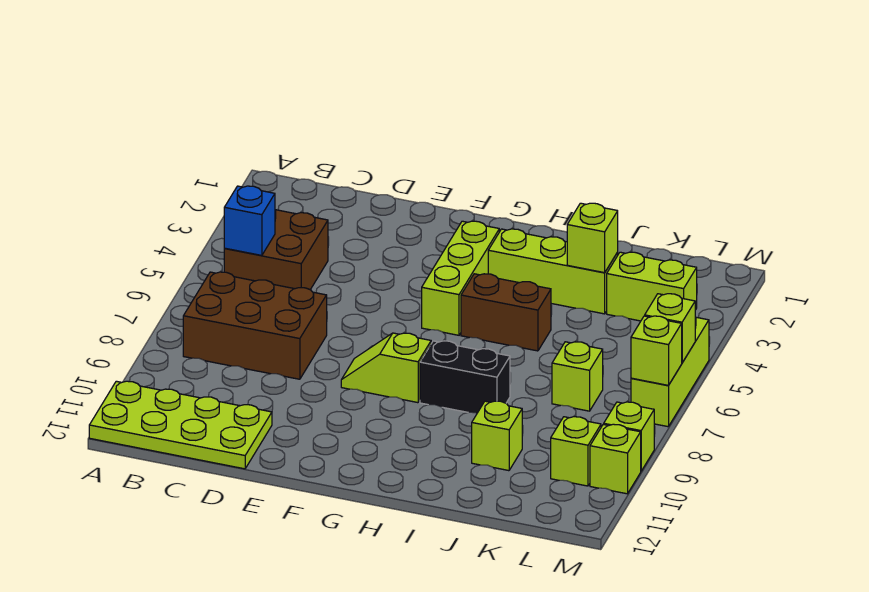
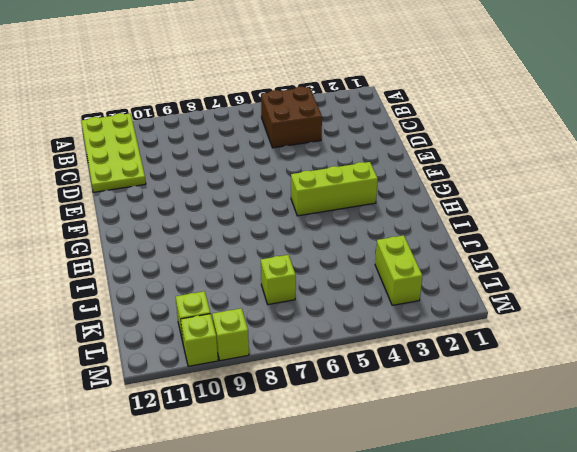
none -> brown brick B7:D8 level 1
none -> lime slope F8:G8 level 1 top G
none -> lime brick H3:J3 level 1

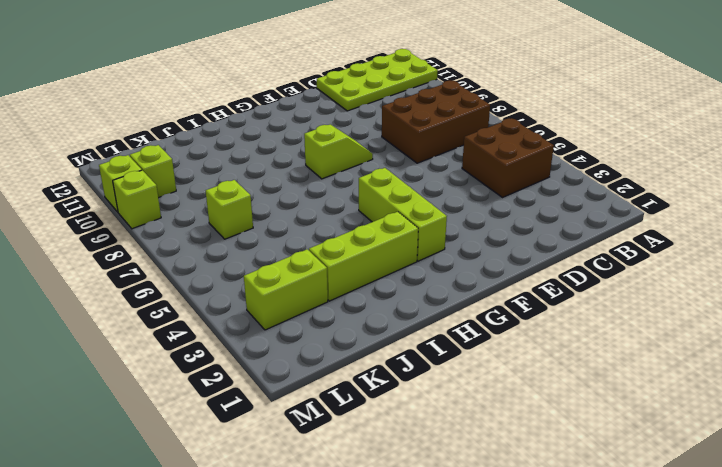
none -> brown brick H5:I5 level 1
none -> black brick H8:I8 level 1
none -> lime brick J10 level 1

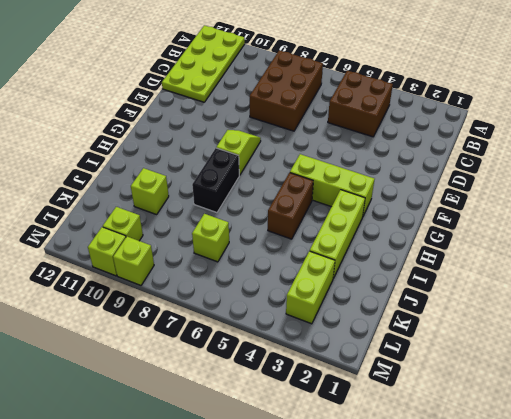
none -> lime brick M5:M7 level 1
none -> blue brick B5 level 2
none -> lime brick J3 level 2

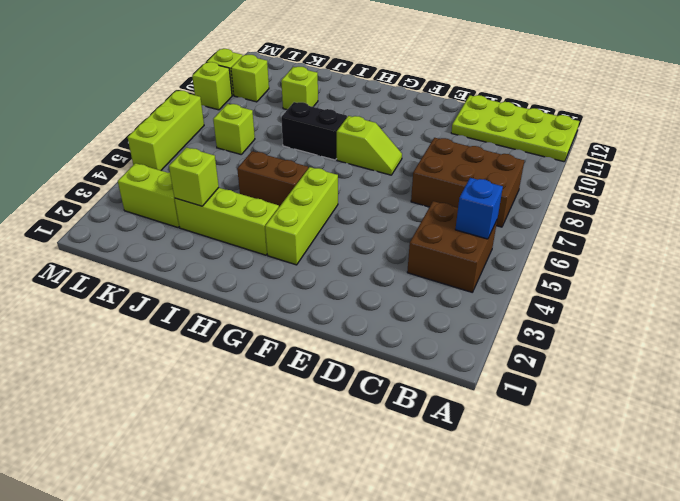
none -> lime brick M6 level 2
none -> lime brick M7 level 2

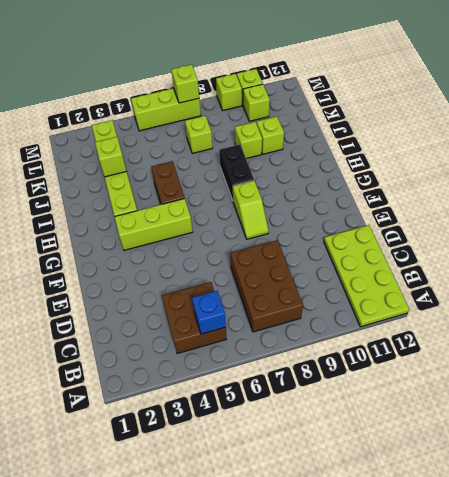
lime brick J9 level 1 -> lime brick M6 level 2

